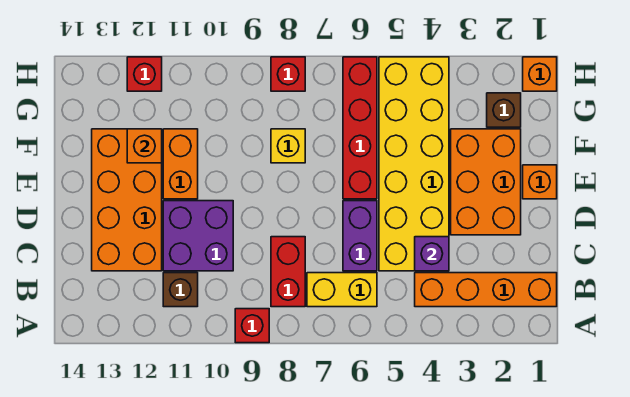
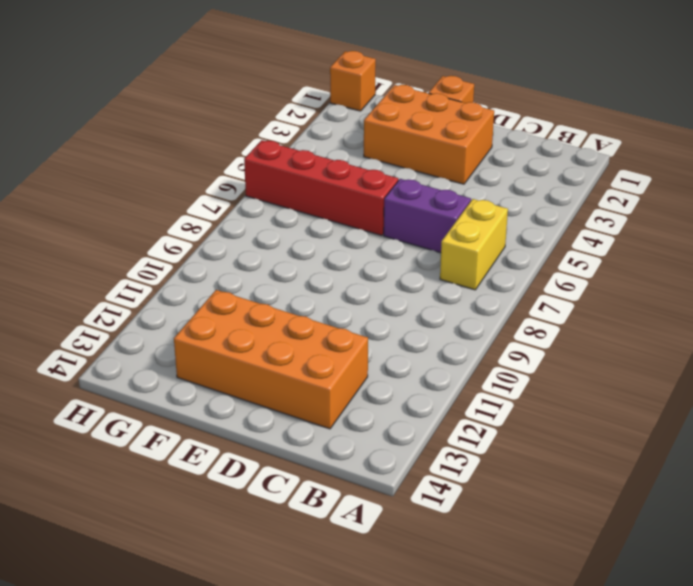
none -> red brick A9 level 1
none -> orange brick B1:B4 level 1
none -> red brick B8:C8 level 1

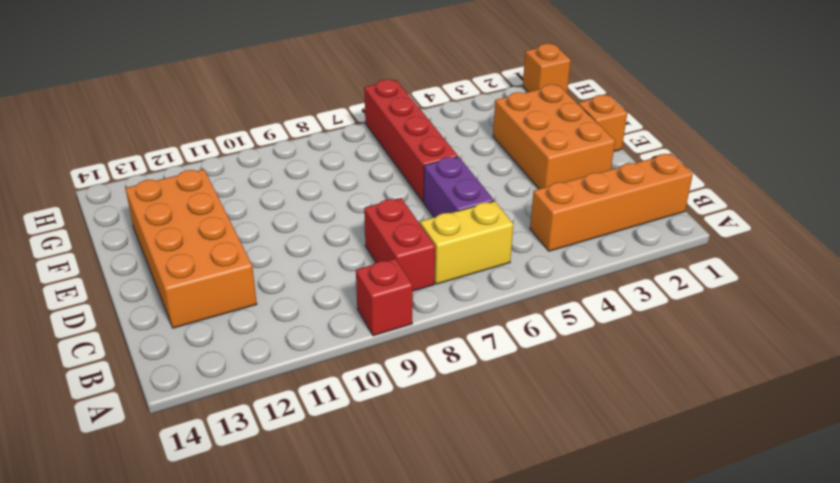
none -> brown brick B11 level 1
none -> yellow brick C4:H5 level 1
none -> purple brick C10:D11 level 1

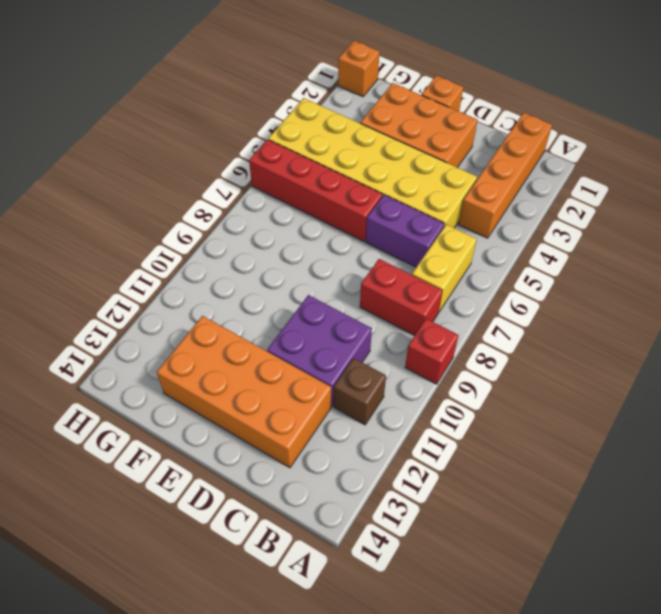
none -> orange brick E11:F11 level 1
none -> yellow brick F8 level 1
none -> brown brick G2 level 1

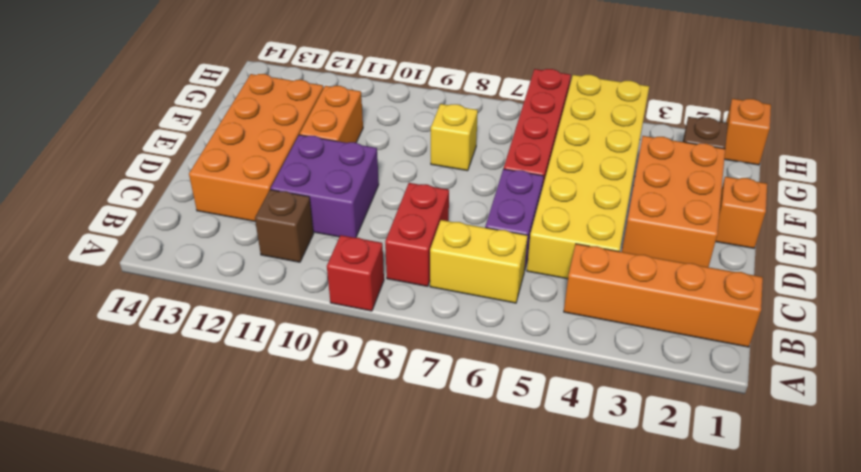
none -> red brick H8 level 1
none -> red brick H12 level 1
none -> purple brick C4 level 2

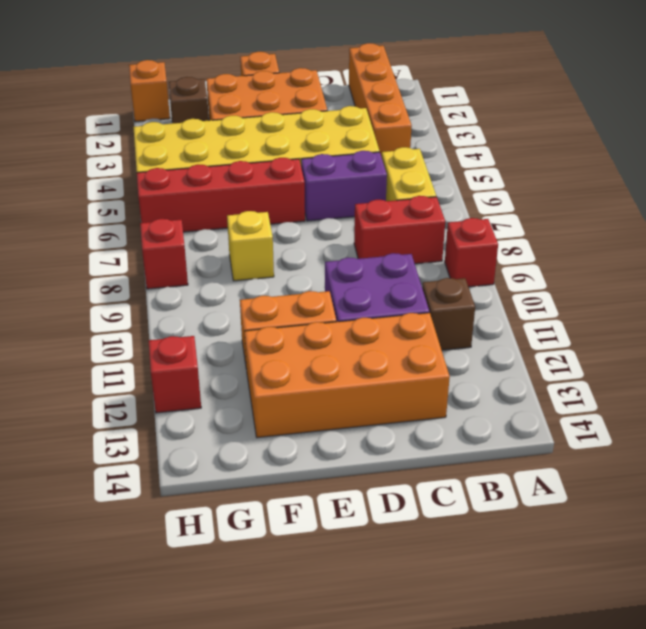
none -> purple brick C4 level 2
none -> orange brick F12 level 2

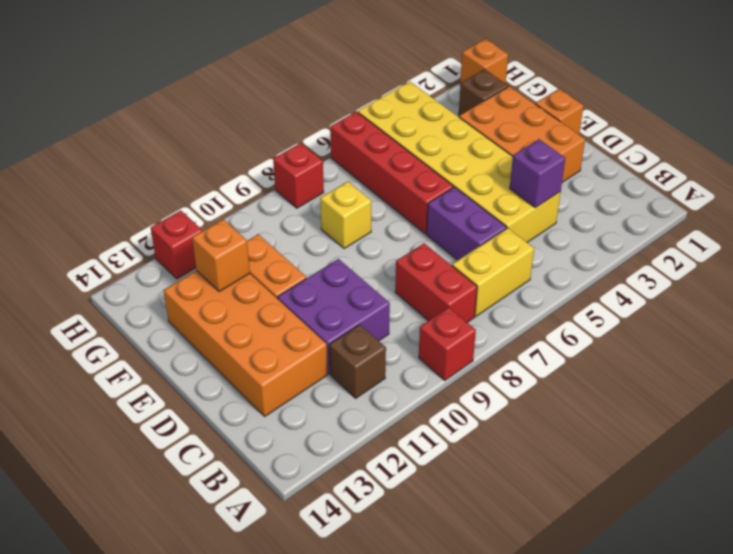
none -> orange brick B1:B4 level 1

